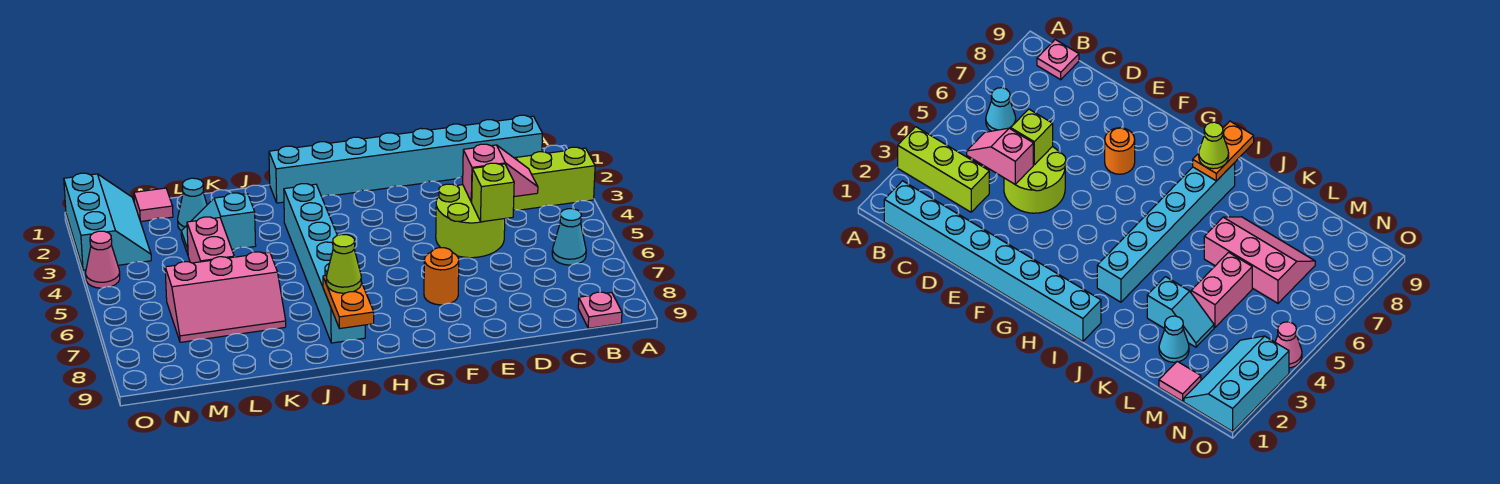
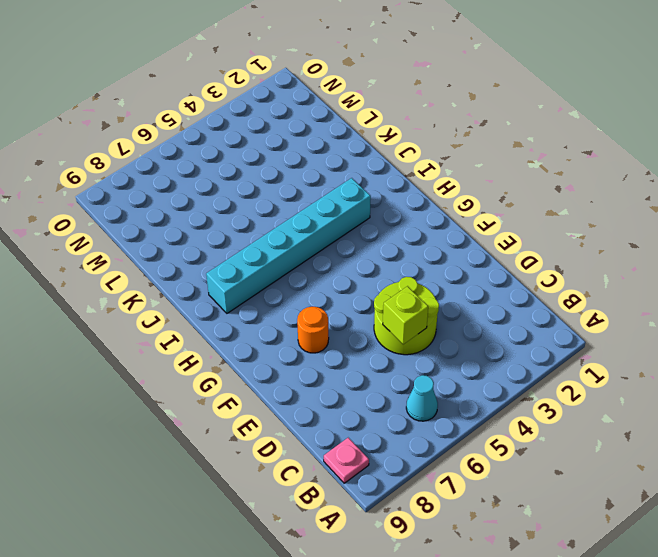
none -> lime brick A3:C3 level 1
none -> cyan brick B1:I1 level 1
none -> cyan slope K3:L3 level 1 top K

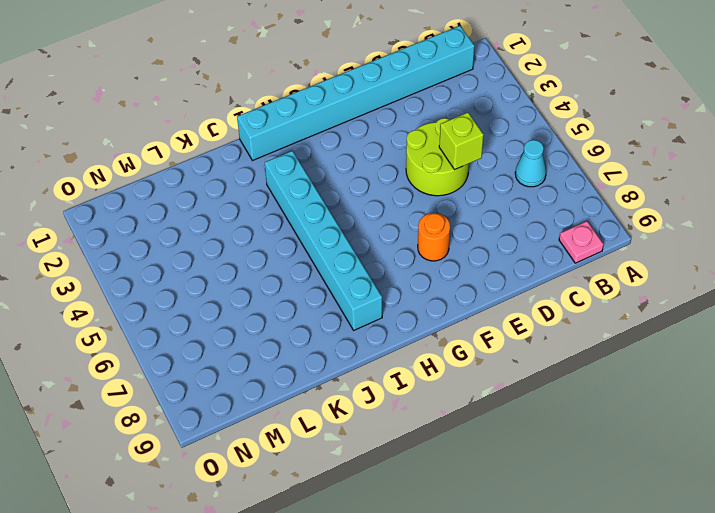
none -> lime brick A3:C3 level 1
none -> cyan slope K3:L3 level 1 top K
none -> pink slope K6:M7 level 1 top 6

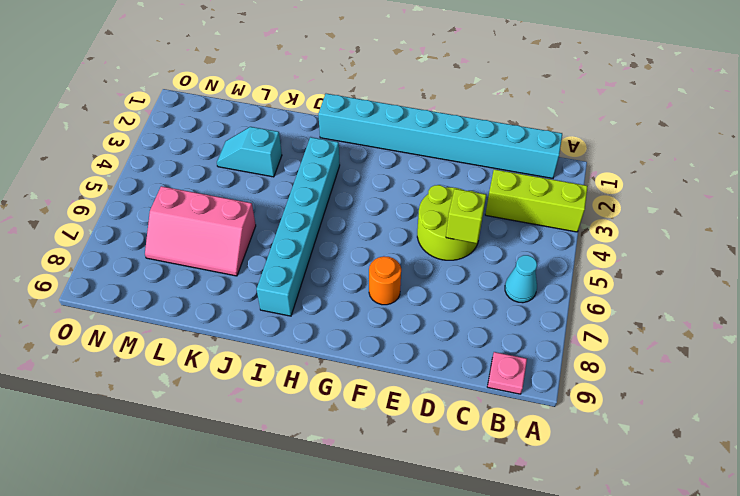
none -> cyan cone L2 level 1
none -> pink brick L4:L5 level 1
none -> pink tile M1 level 1

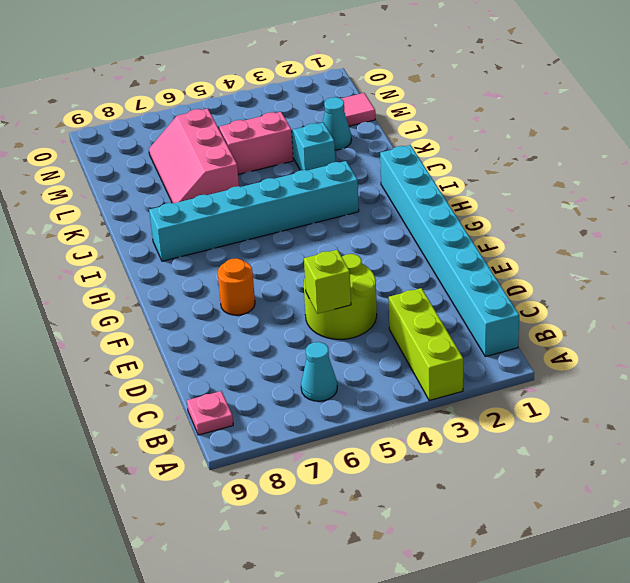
none -> cyan slope N1:O3 level 1 top O
none -> pink cone O4 level 1
none -> pink slope C4:D4 level 2 top D

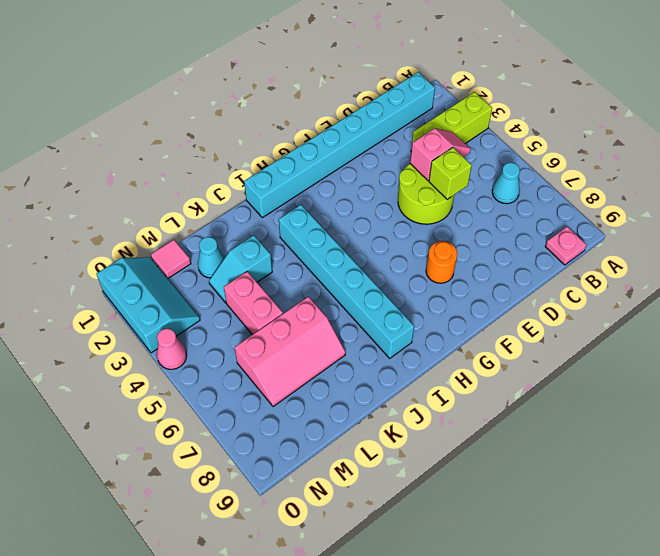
none -> orange plate I8:I9 level 2
none -> lime cone I8 level 3

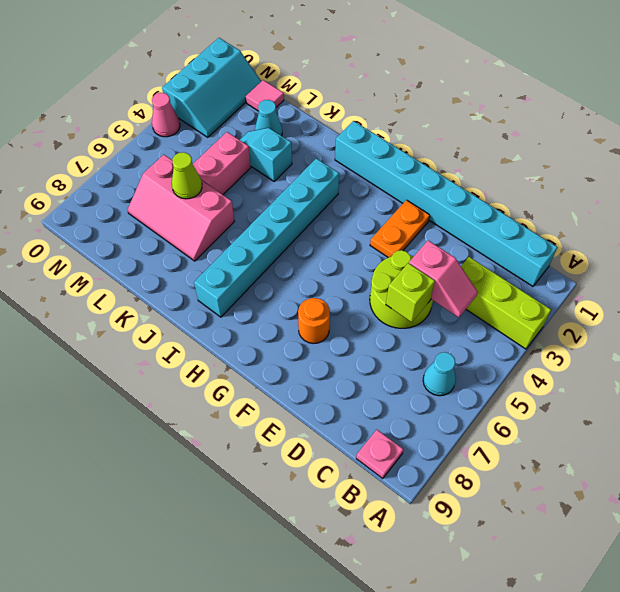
orange plate F2:F3 level 1 -> orange plate I8:I9 level 2
lime cone L6 level 2 -> lime cone I8 level 3

